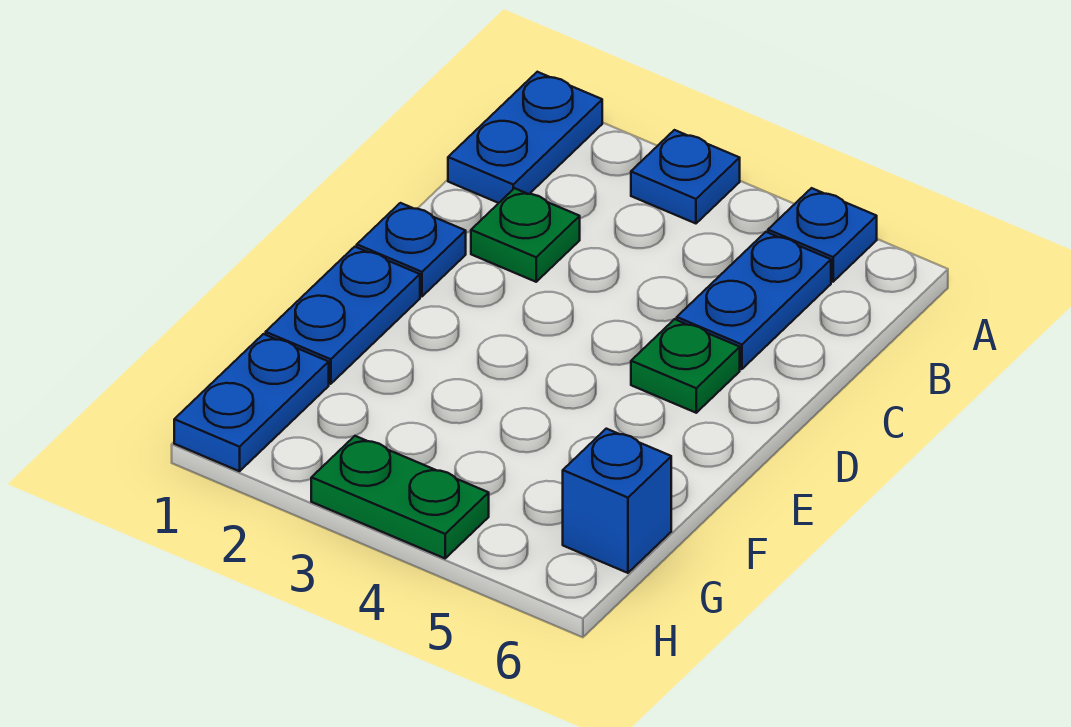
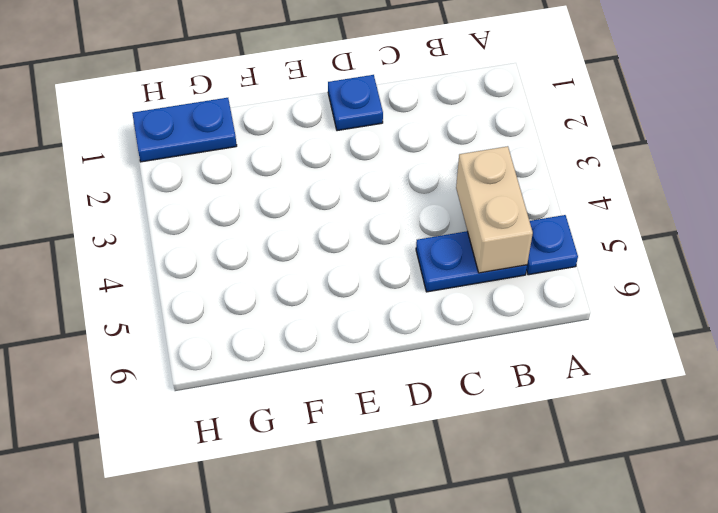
tan brick B4:B5 level 2 -> none
none -> blue plate A1:B1 level 1
none -> blue plate A3 level 1

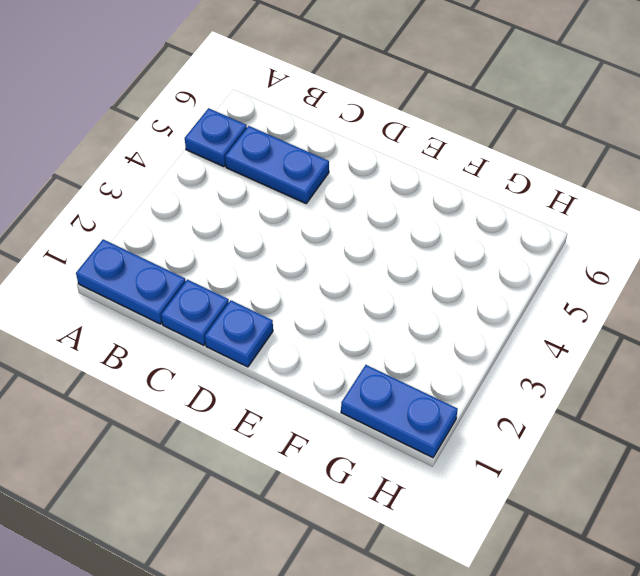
blue plate C1 level 1 -> blue plate A3 level 1
none -> green plate C2 level 1
none -> green plate D5 level 1

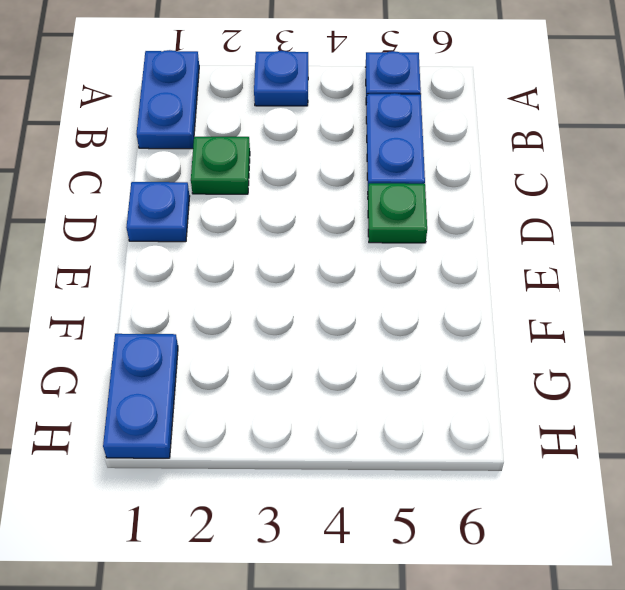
none -> blue plate E1:F1 level 1
none -> blue brick G6 level 1

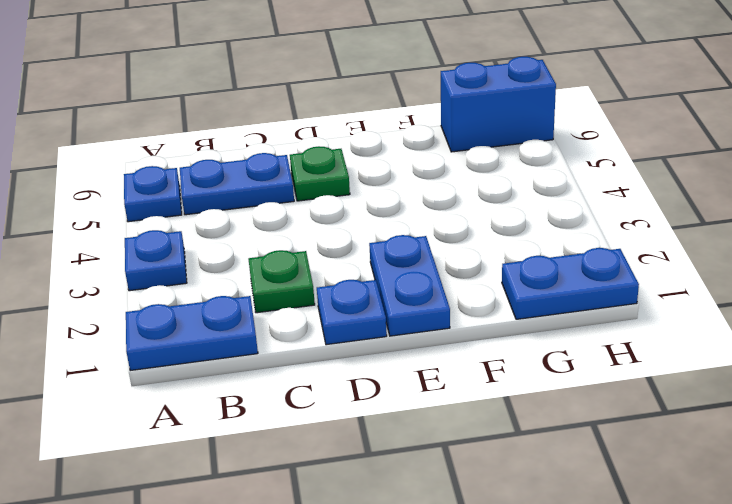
blue plate E1:E2 level 1 -> blue plate E1:F1 level 1
blue brick G6:H6 level 1 -> blue brick G6 level 1
none -> green plate H3:H4 level 1

